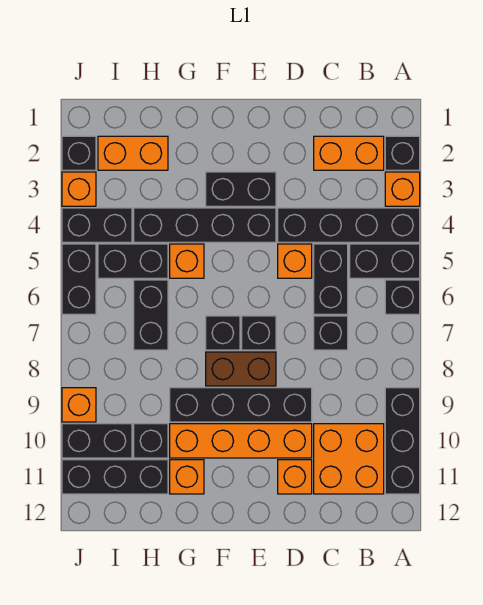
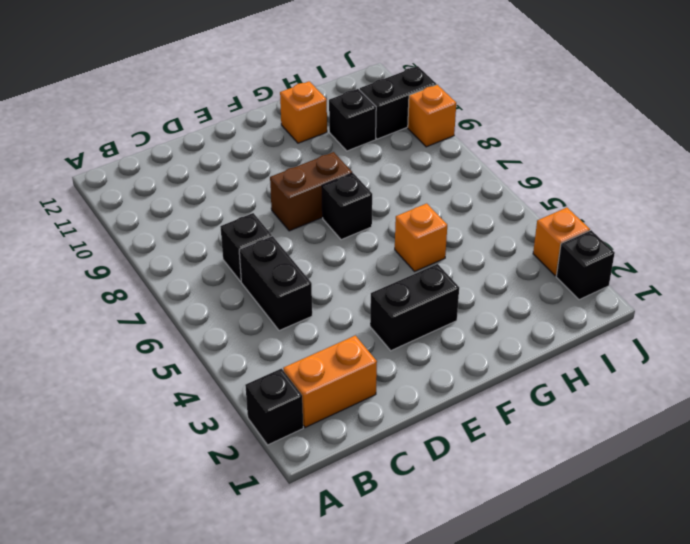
none -> orange brick A3 level 1
none -> black brick A4:D4 level 1
none -> black brick A5:B5 level 1
none -> black brick A6 level 1

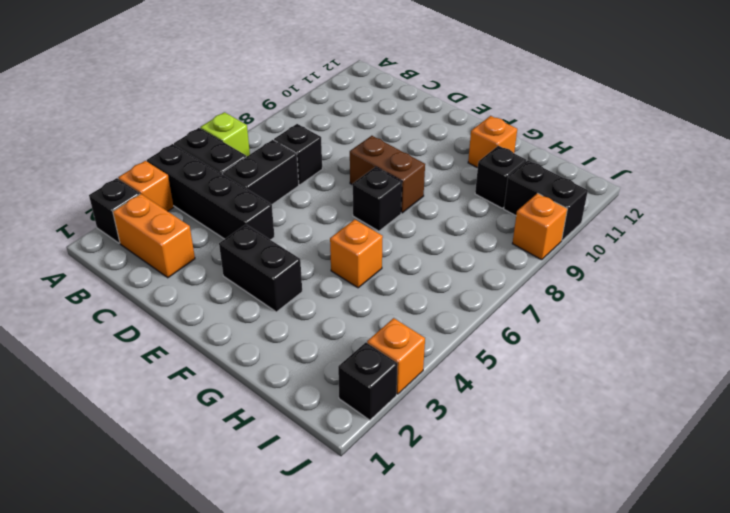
lime brick A6 level 1 -> black brick A6 level 1
none -> black brick A9:A11 level 1
none -> orange brick B10:C11 level 1
none -> orange brick D5 level 1
none -> black brick D9:G9 level 1

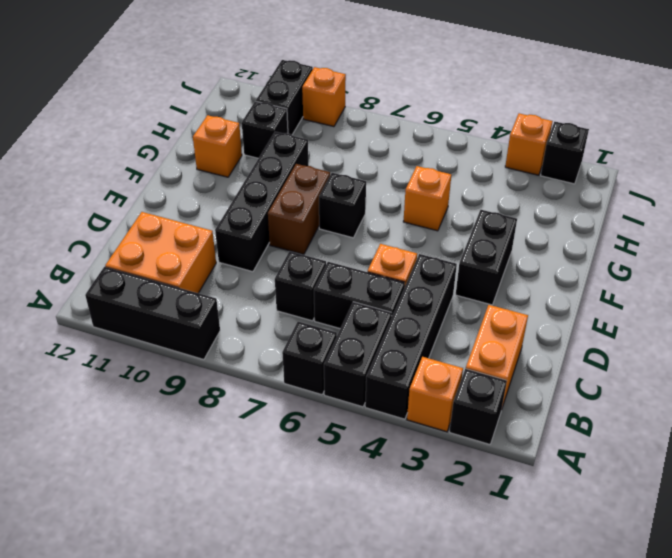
none -> orange brick D10:G10 level 1
none -> orange brick D11 level 1
none -> black brick E4:H4 level 1
none -> black brick E7 level 1

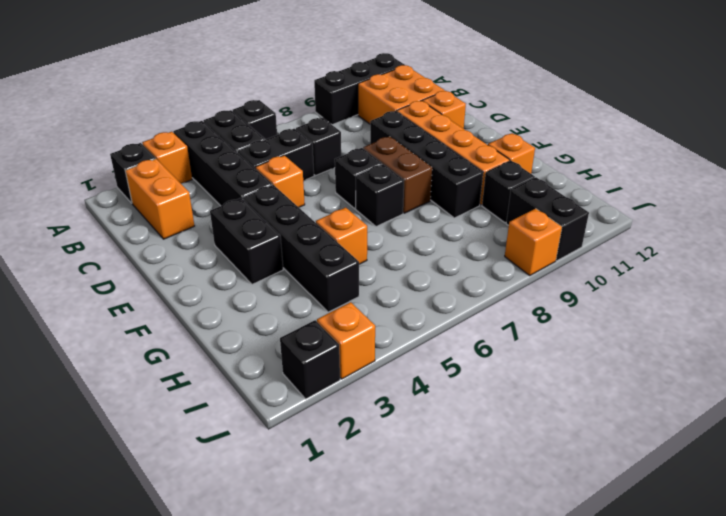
none -> orange brick H2:I2 level 1
none -> black brick H5:I5 level 1
none -> black brick H6:H7 level 1
none -> black brick H11:J11 level 1

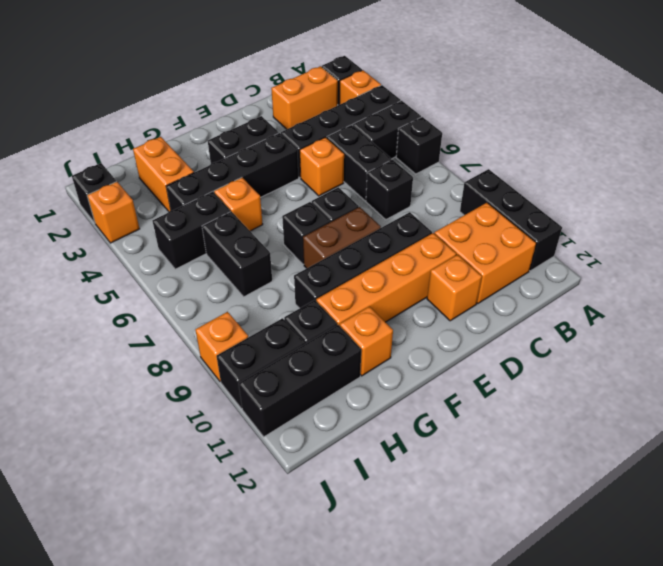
orange brick H2:H3 level 1 -> orange brick H2:I2 level 1
none -> black brick I4:J4 level 1
none -> black brick J5:J6 level 1

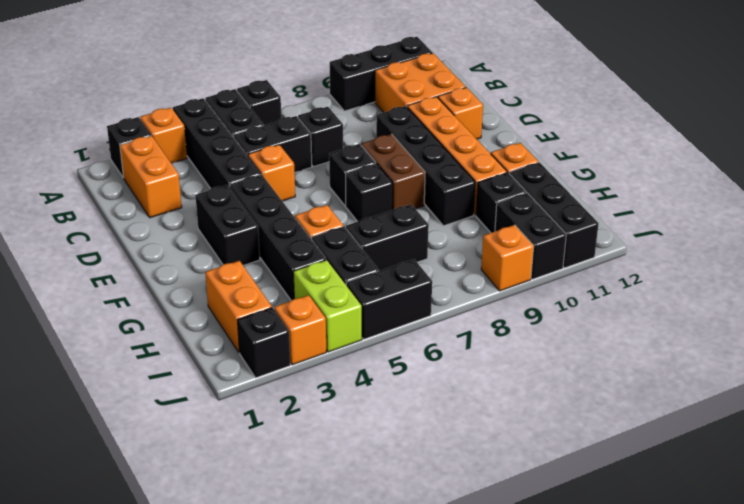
lime brick I4:J4 level 1 -> black brick I4:J4 level 1

